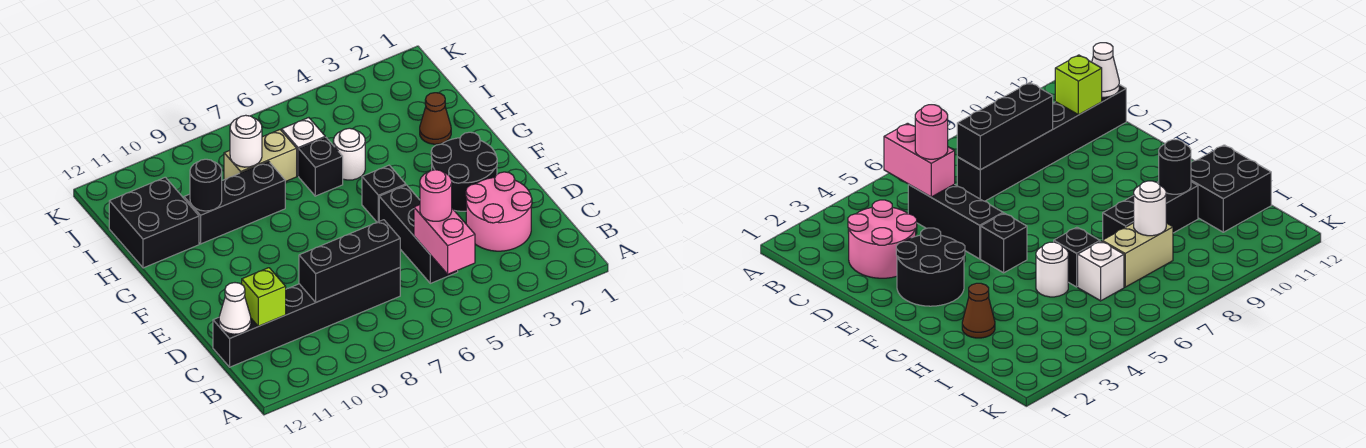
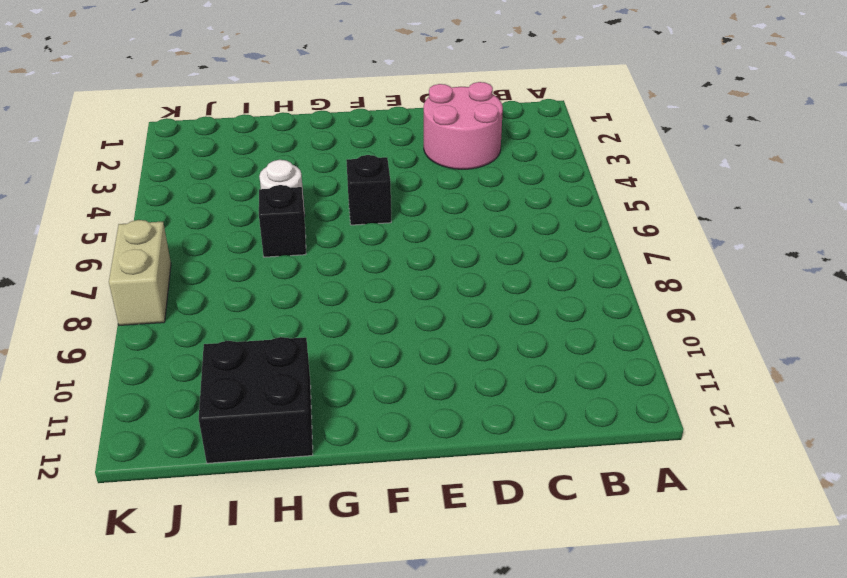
tan brick K7:K8 level 1 -> tan brick I7:I8 level 1
none -> black brick C5:E5 level 1
none -> black brick C7:C12 level 1
none -> black round brick E2:F3 level 1

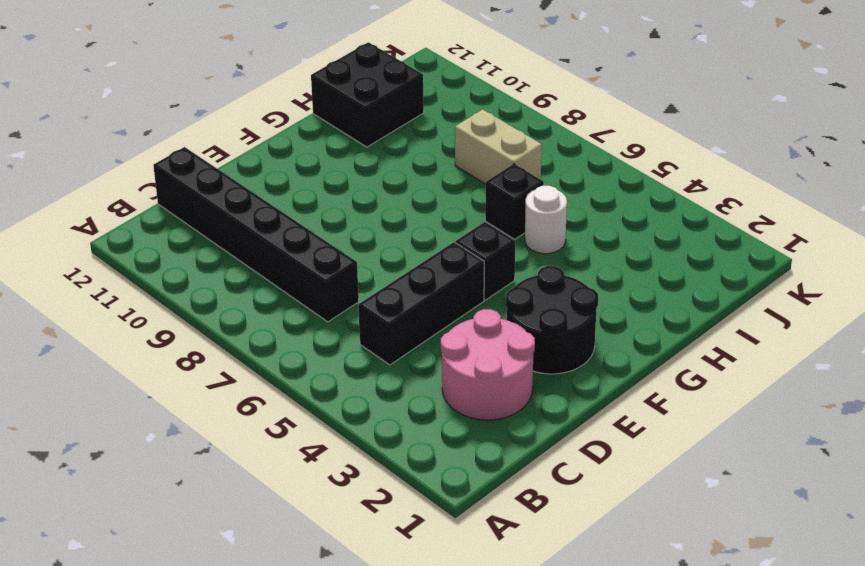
none -> brown cone H2 level 1
none -> black brick H8:H10 level 1
none -> white brick I6 level 1

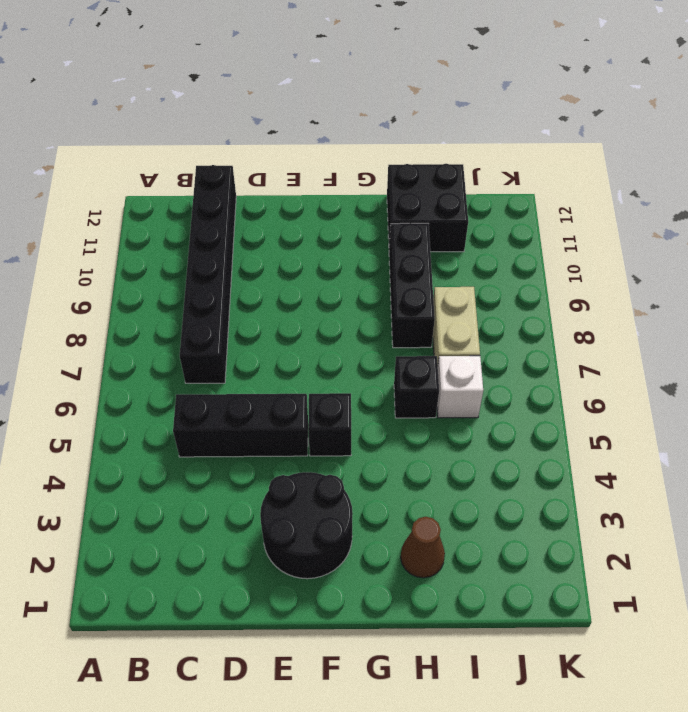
none -> pink round brick C2:D3 level 1
none -> white round brick H5 level 1
none -> pink brick B5:C5 level 2

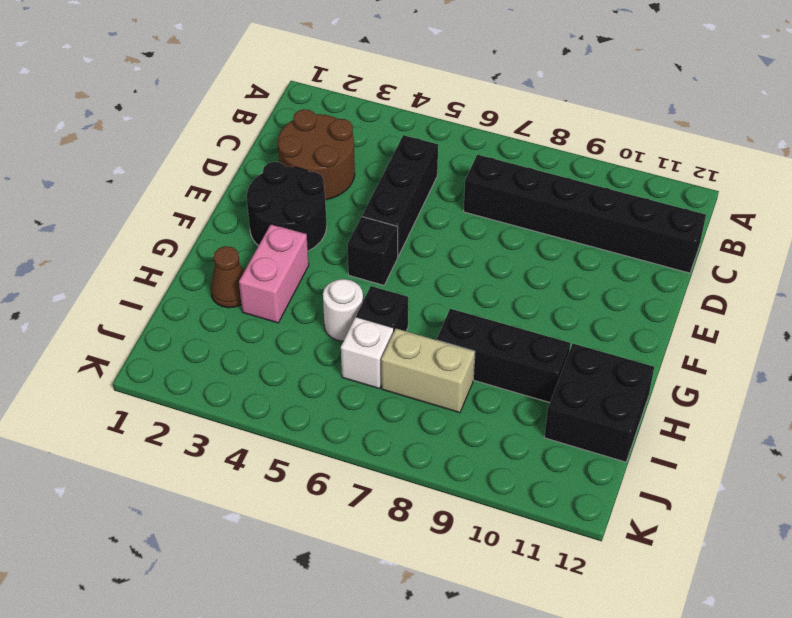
brown round brick C2:D3 level 1 -> pink round brick C2:D3 level 1
pink brick G3:H3 level 1 -> pink brick B5:C5 level 2
none -> black brick C7:C9 level 2
none -> lime brick C11 level 2
none -> white cone C12 level 2

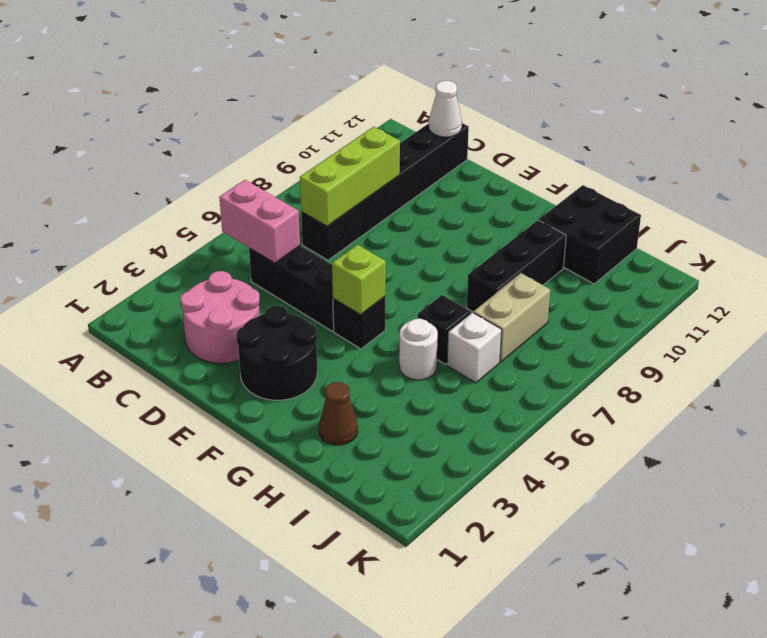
lime brick C7:C9 level 2 -> black brick C7:C9 level 2
lime brick F5 level 2 -> lime brick C11 level 2
none -> black round brick H10 level 2
none -> white round brick I8 level 2
none -> pink round brick C5 level 3

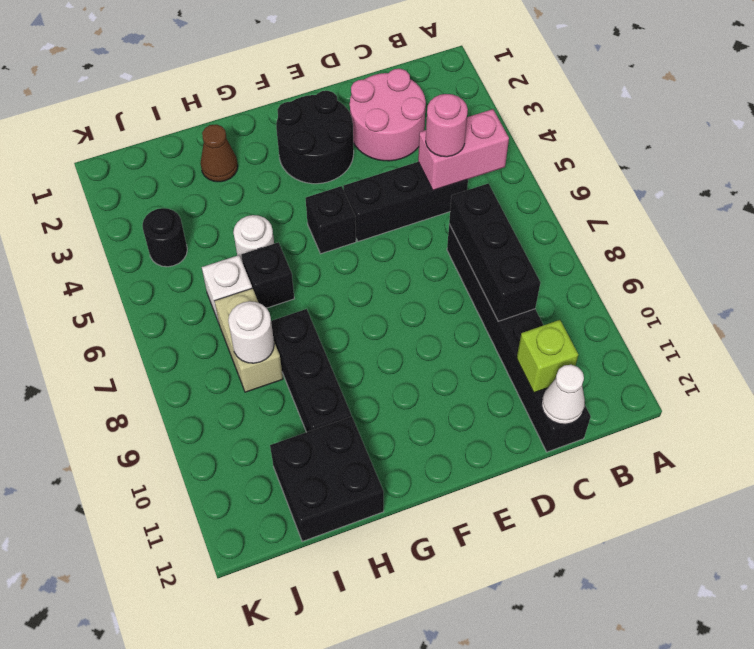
black round brick J4 level 1 -> black round brick H10 level 2

